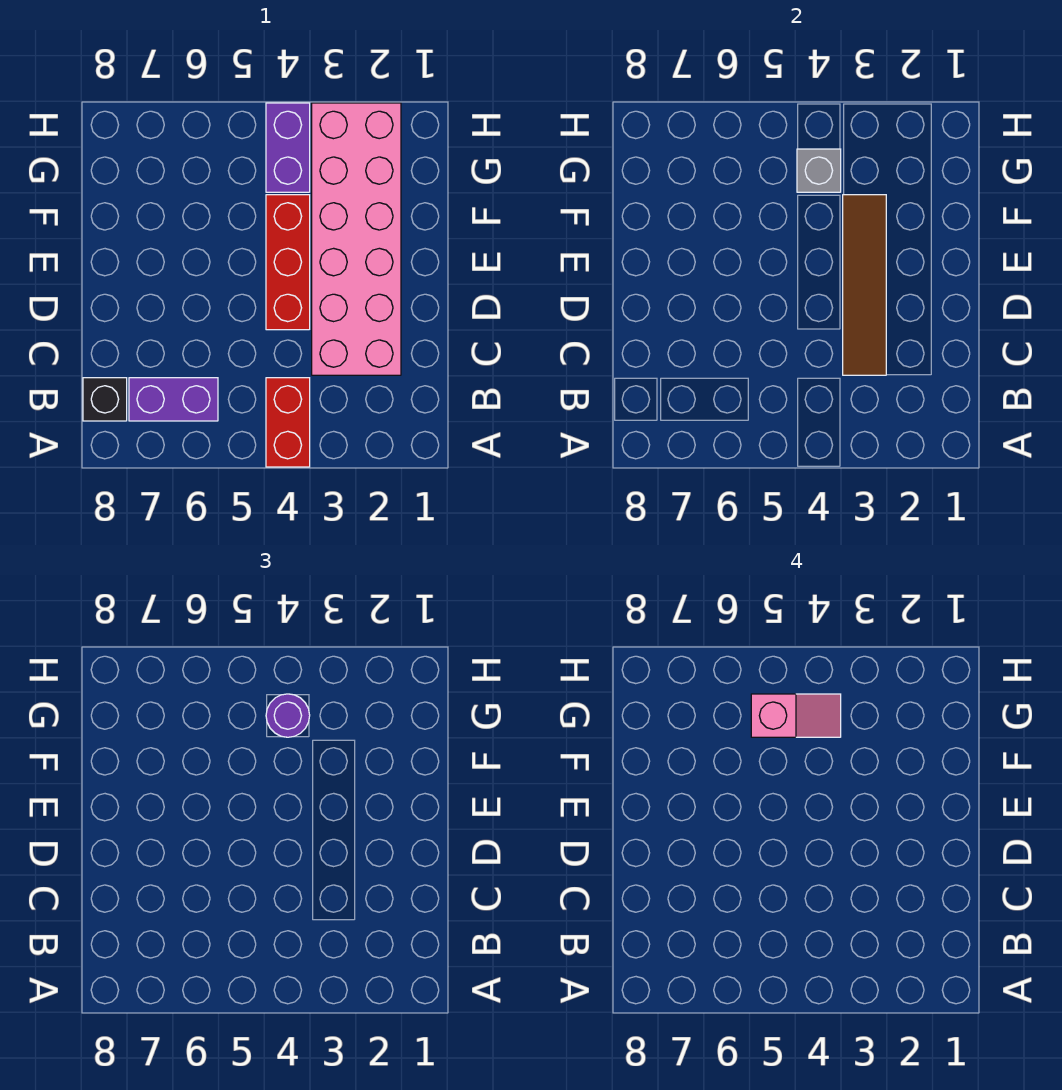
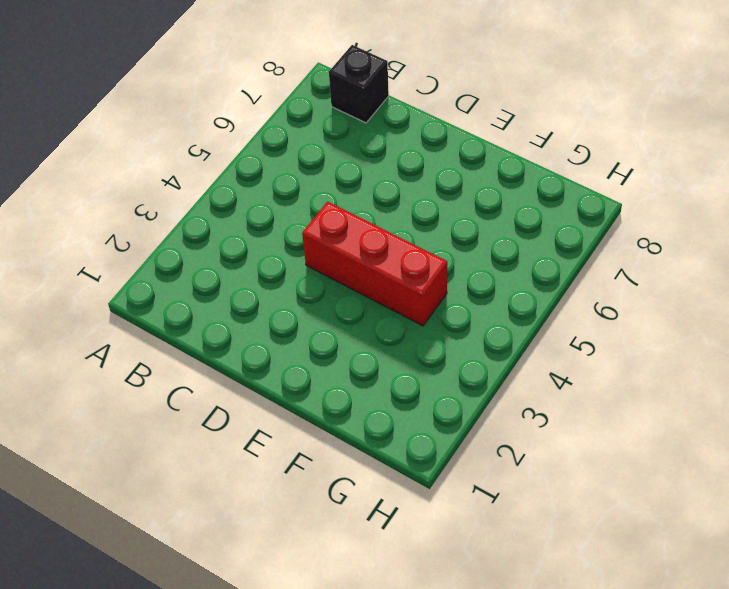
none -> red brick A4:B4 level 1
none -> purple brick B6:B7 level 1

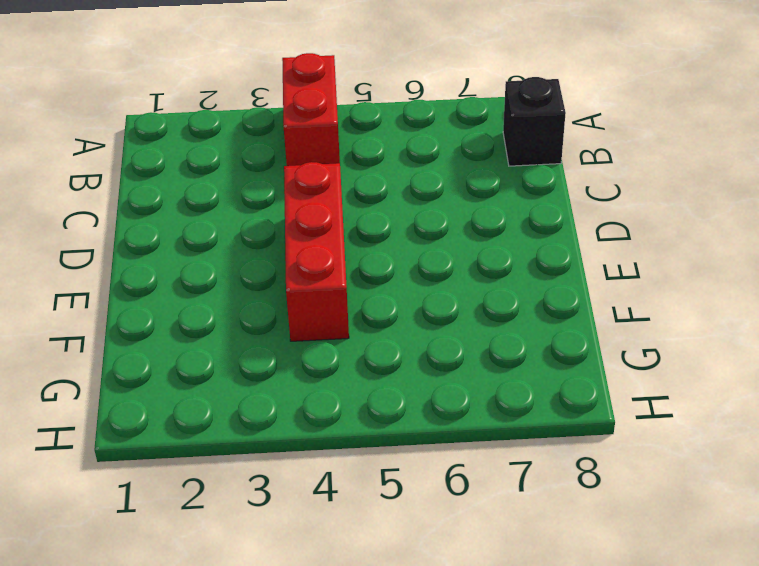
none -> purple brick B6:B7 level 1
none -> pink brick C2:H3 level 1

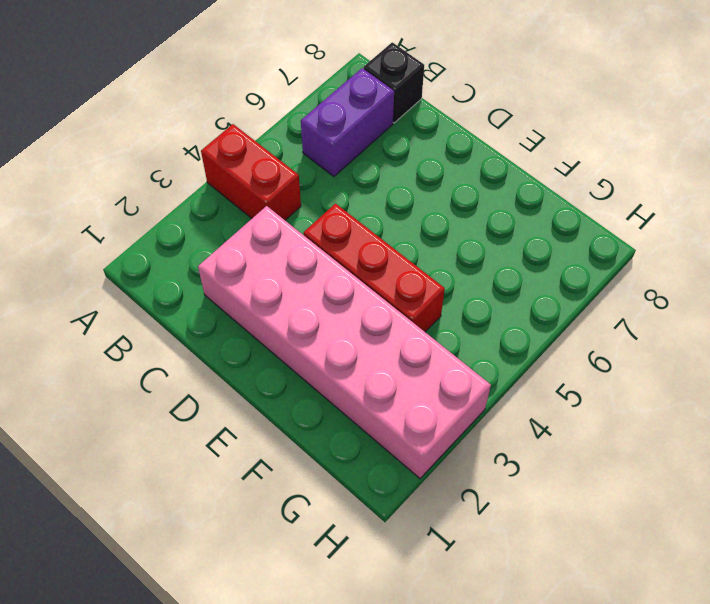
none -> purple brick G4:H4 level 1
none -> brown tile C3:F3 level 2

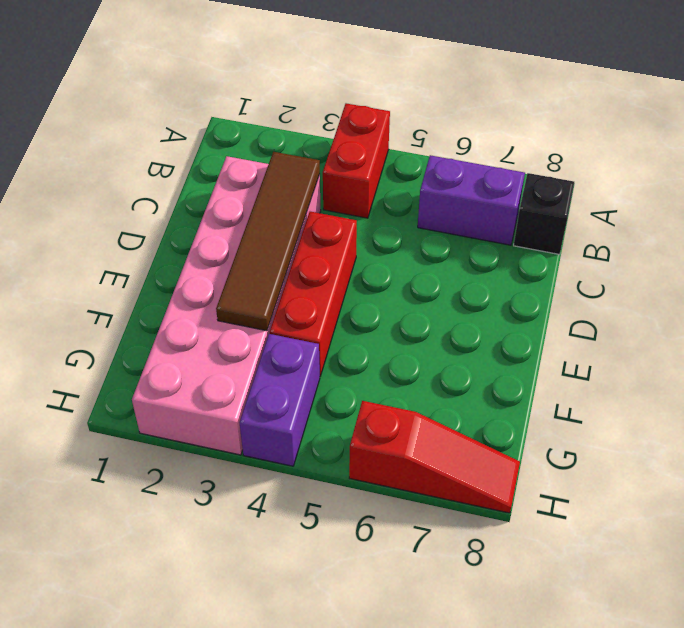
red slope H6:H8 level 1 top 6 -> none
none -> grey brick G4 level 2
none -> purple round brick G4 level 3

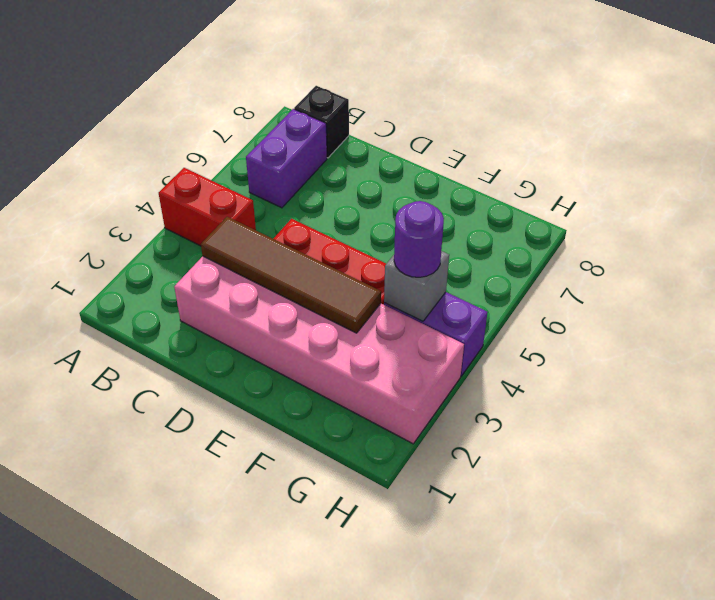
none -> pink slope G4:G5 level 4 top 5

